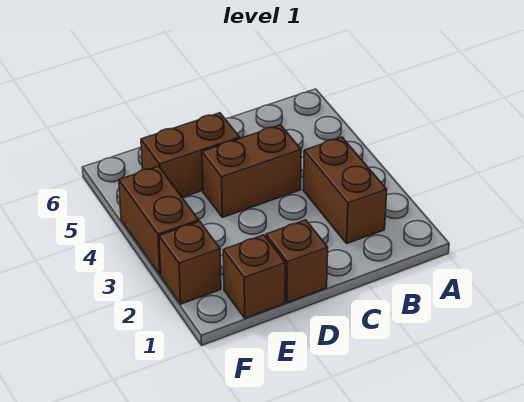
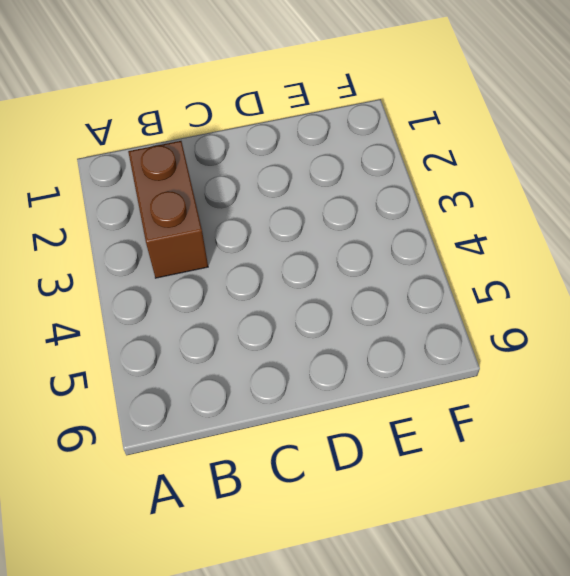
none -> brown brick C4:D4 level 1
none -> brown brick D1 level 1

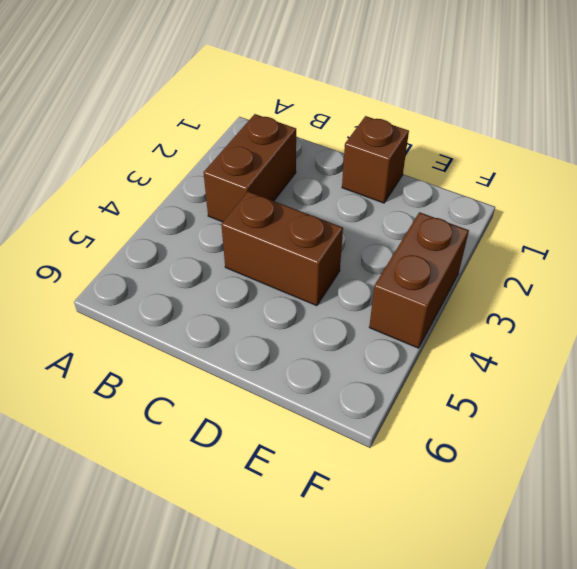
none -> brown brick D5:E5 level 1
none -> brown brick E1 level 1

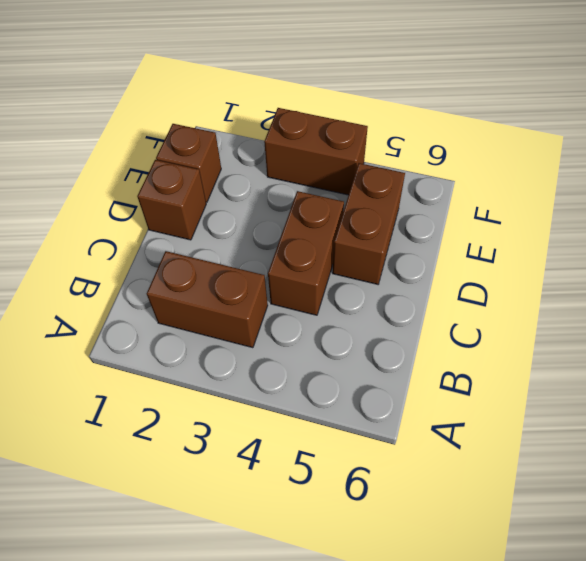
none -> brown brick F2 level 1

